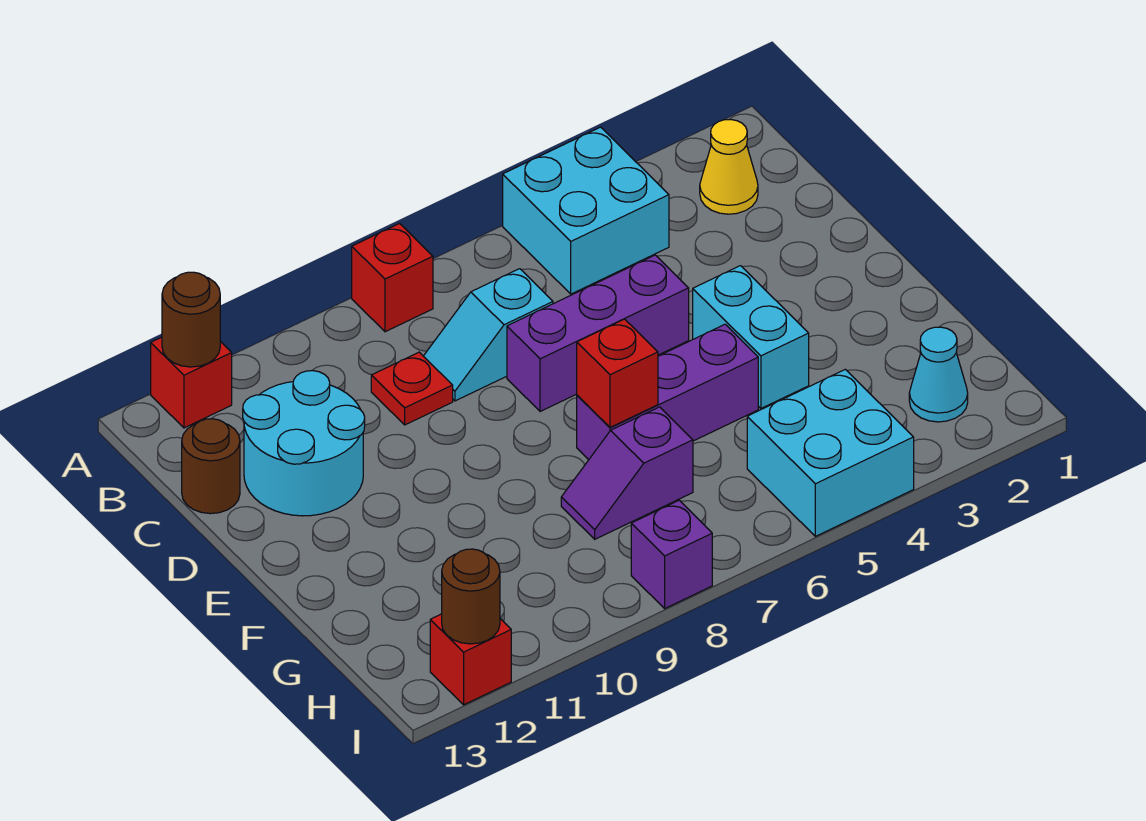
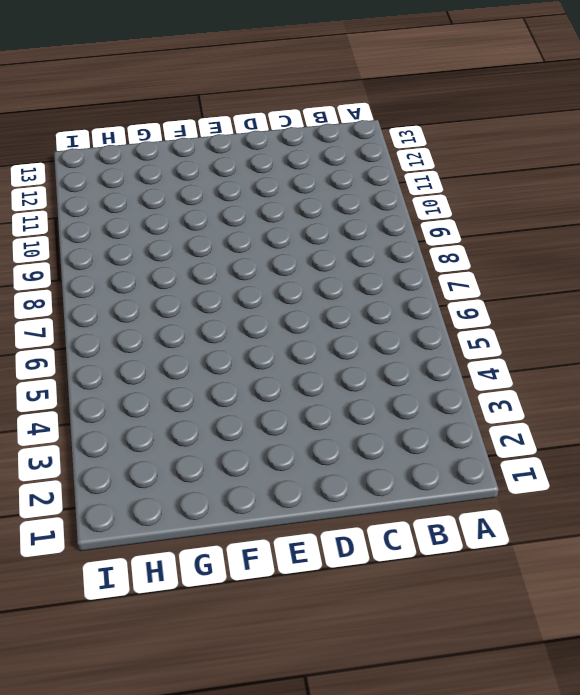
none -> cyan brick A4:B5 level 1
none -> red brick A8 level 1
none -> red brick A12 level 1

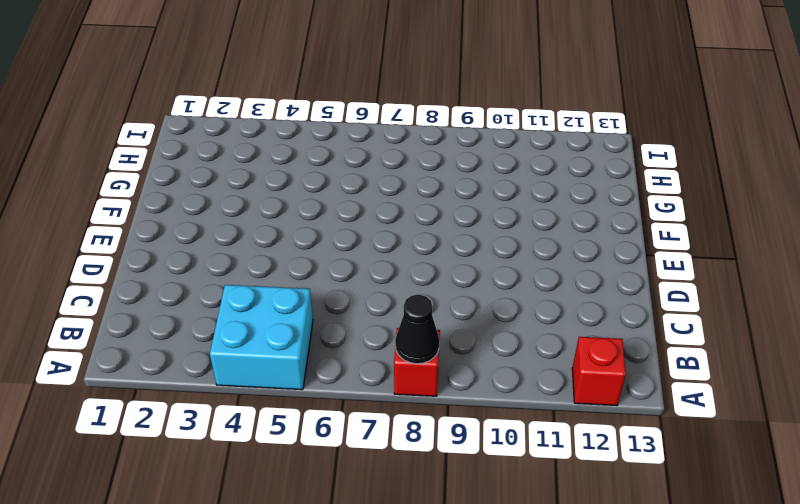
black cone A8 level 2 -> none
none -> yellow cone B2 level 1
none -> cyan slope C7:C8 level 1 top 7
none -> red plate C9 level 1

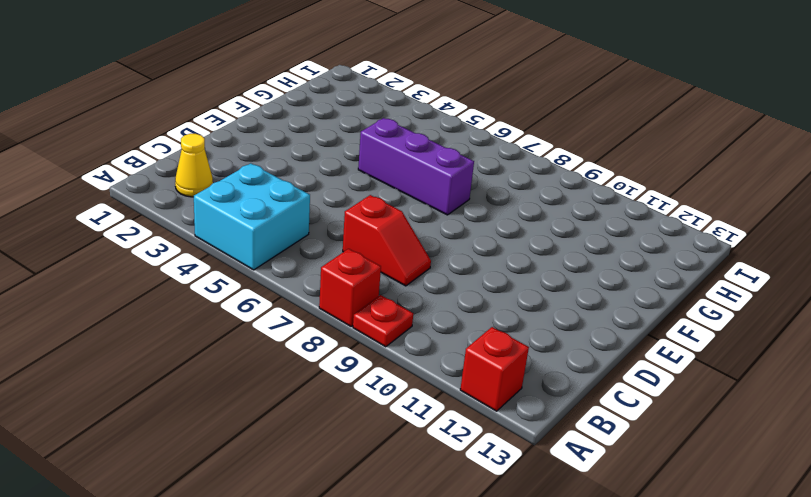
red plate A9 level 1 -> red plate C9 level 1
red slope C7:C8 level 1 top 7 -> cyan slope C7:C8 level 1 top 7
none -> cyan round brick C11:D12 level 1
none -> brown round brick C13 level 1
none -> purple brick D5:D7 level 1

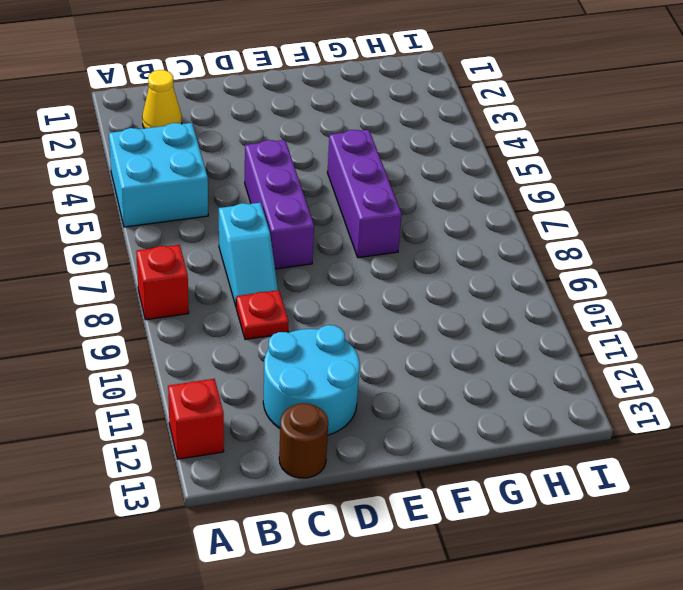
none -> cyan brick E4:F4 level 1
none -> purple slope G7:G8 level 1 top 7
none -> cyan cone H2 level 1

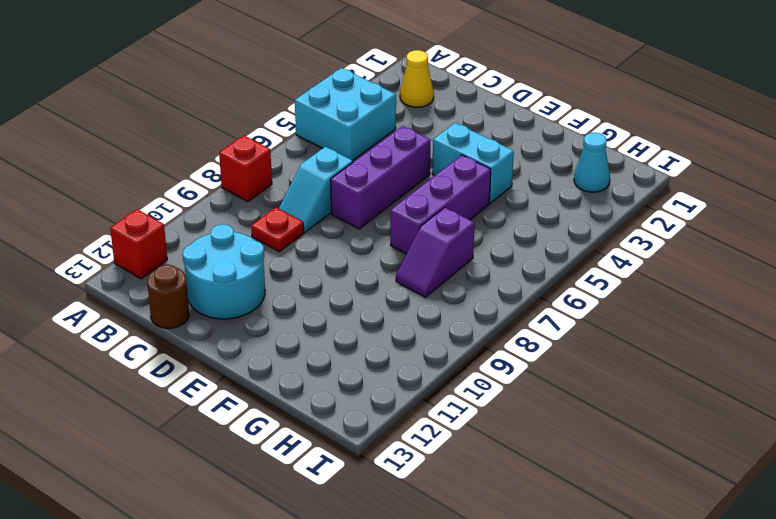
none -> cyan brick H4:I5 level 1
none -> purple brick I8 level 1
none -> red brick I12 level 1

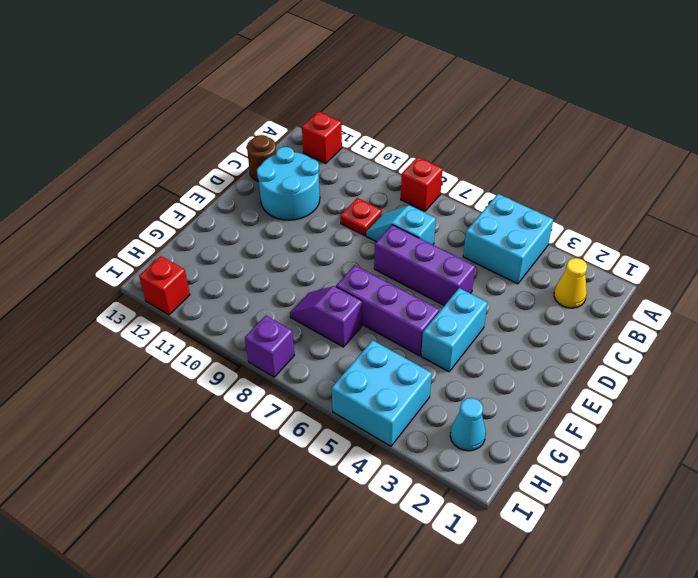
none -> brown round brick A12 level 2
none -> red brick F7 level 2
none -> brown round brick I12 level 2

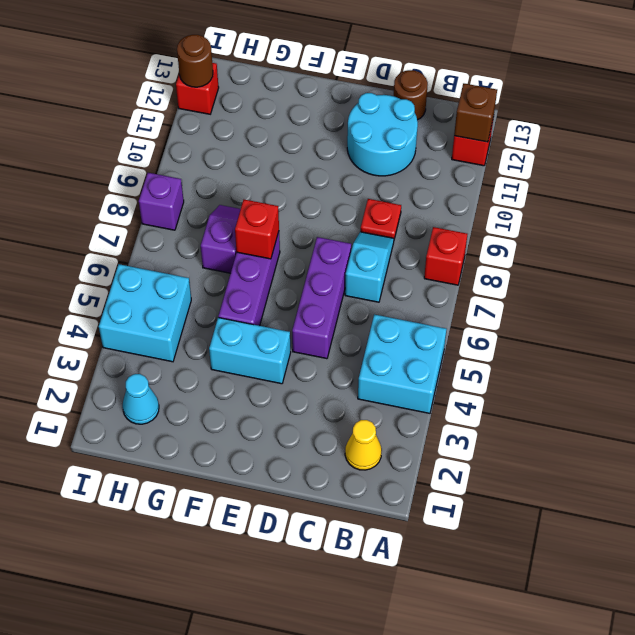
brown brick A12 level 2 -> brown round brick A12 level 2

